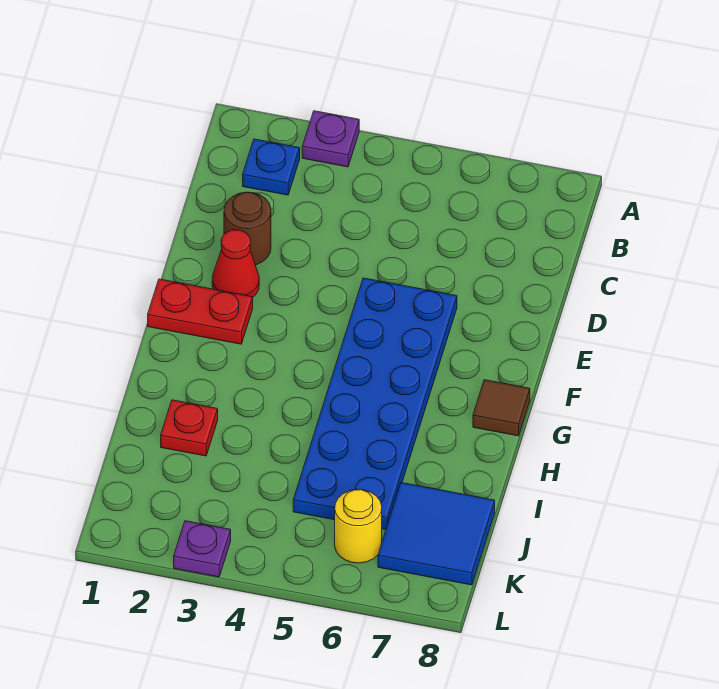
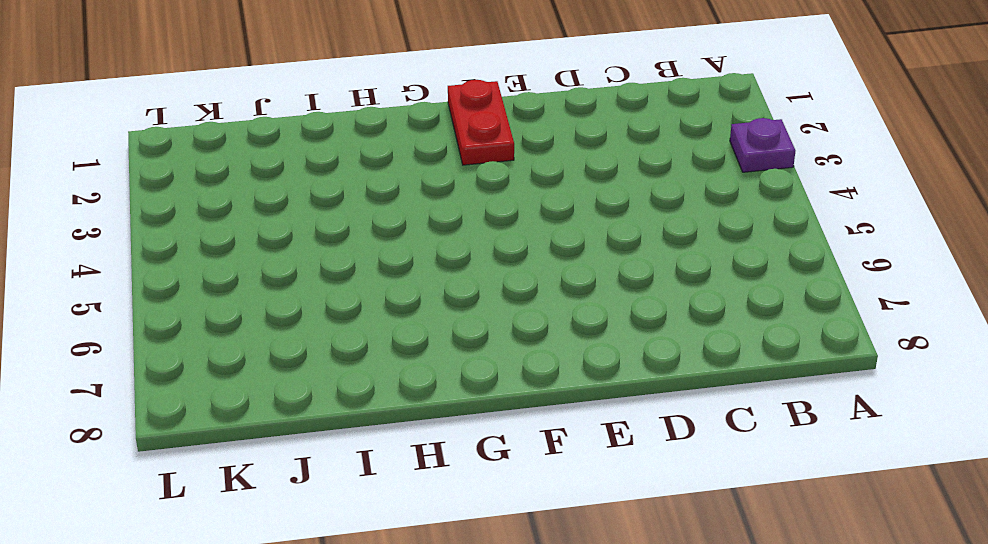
none -> blue plate B2 level 1
none -> brown round brick D2 level 1

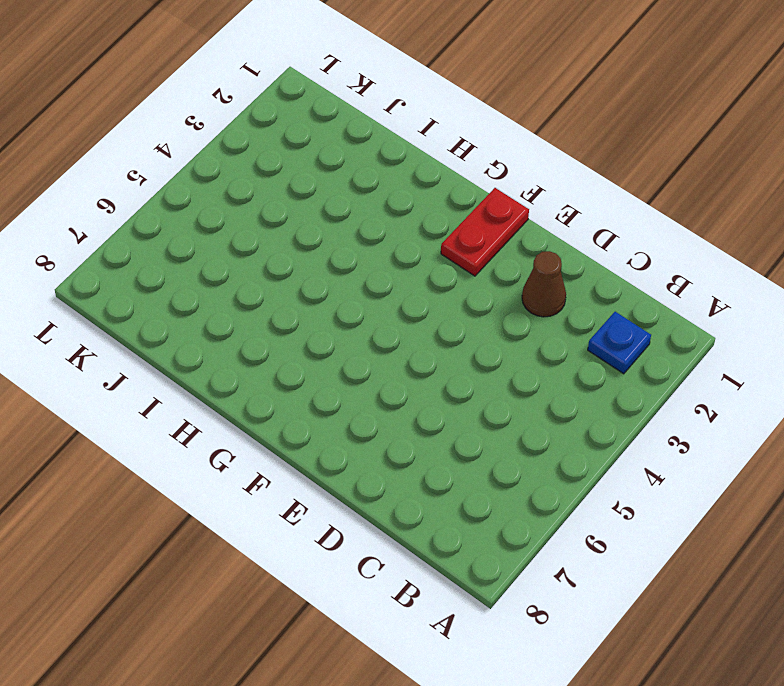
brown cone D2 level 1 -> brown round brick D2 level 1
none -> purple plate A3 level 1
none -> red cone E2 level 1

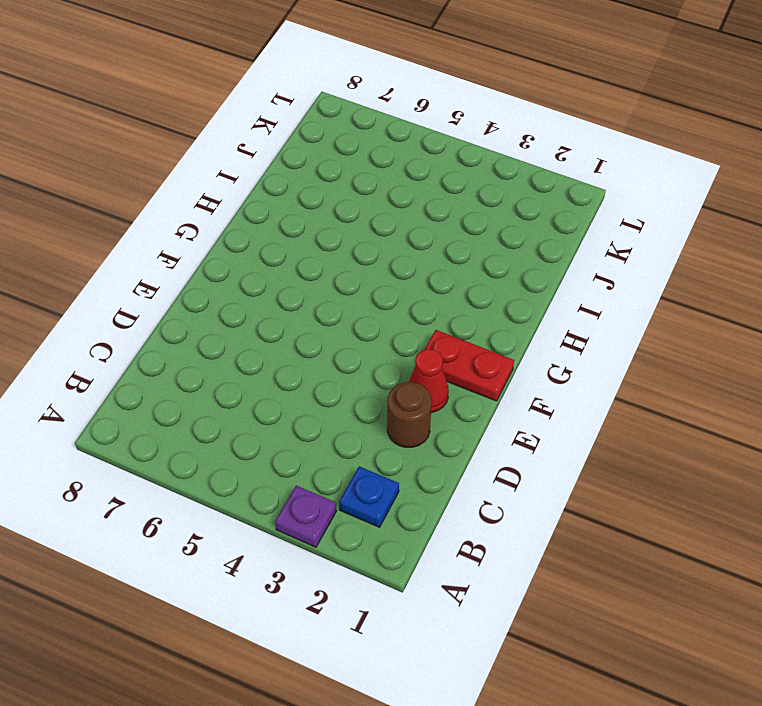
none -> blue plate E5:J6 level 1
none -> brown tile G8 level 1

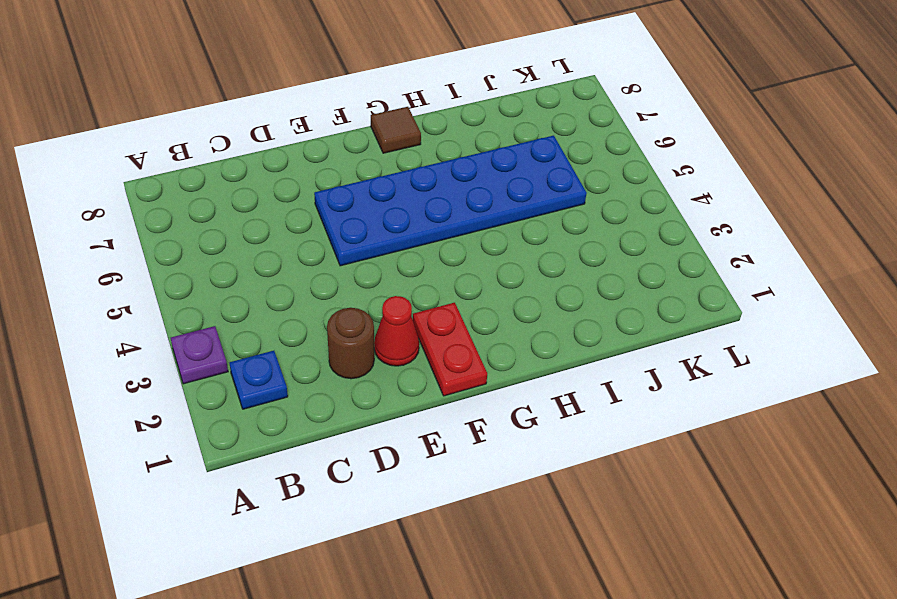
none -> red plate I2 level 1
none -> blue tile J7:K8 level 1

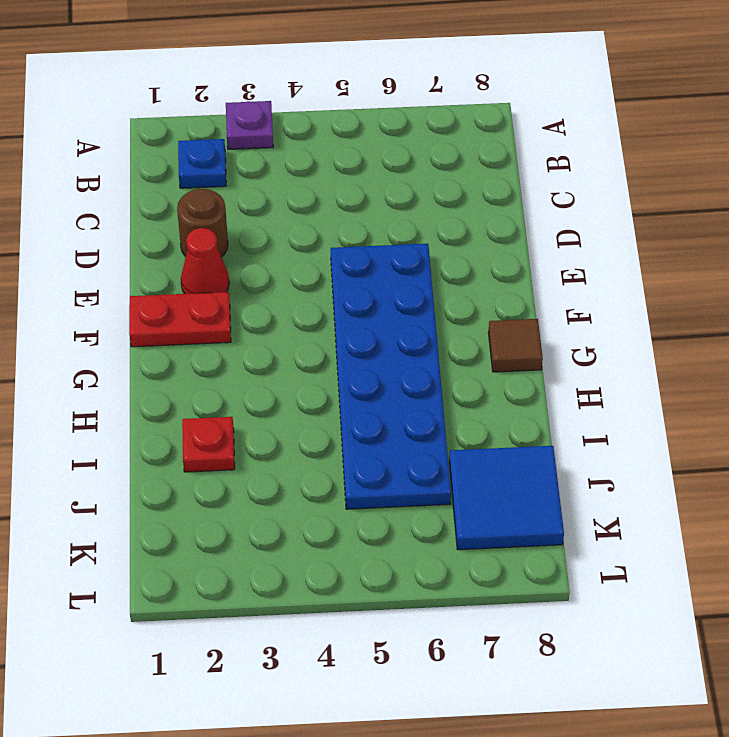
none -> yellow round brick K6 level 1
none -> purple plate L3 level 1

